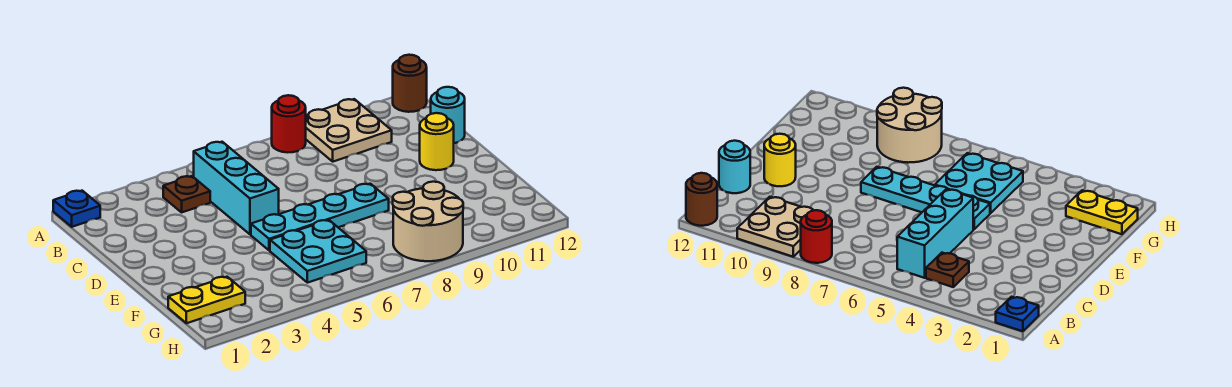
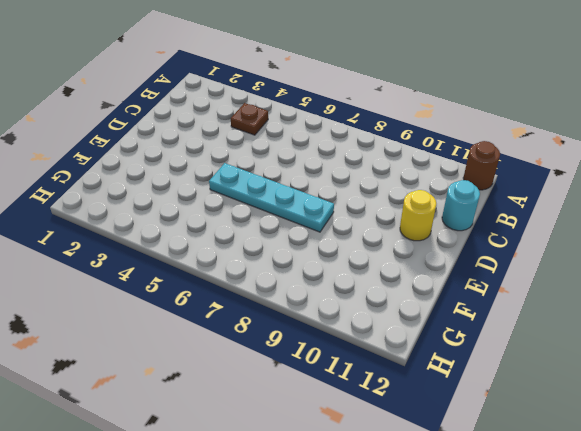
none -> blue plate A1 level 1
none -> red round brick A8 level 1
none -> tan plate A9:B10 level 1

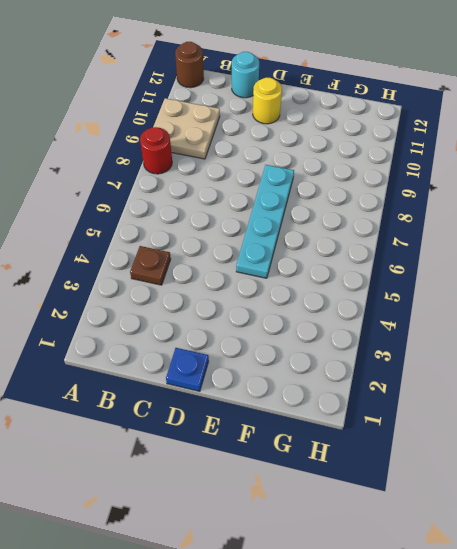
blue plate D1 level 1 -> blue plate A1 level 1
none -> cyan brick B5:D5 level 1
none -> cyan plate F5:G6 level 1
none -> yellow plate G1:G2 level 1

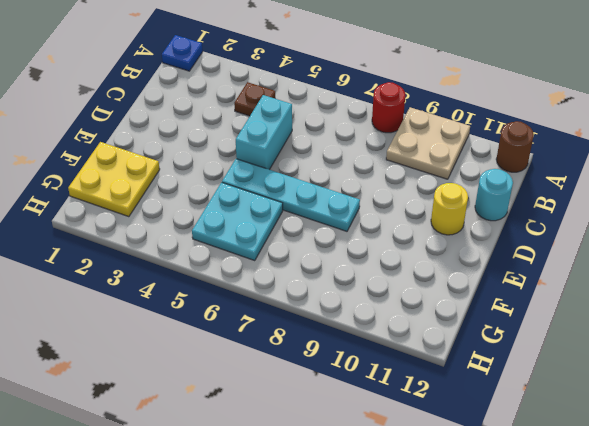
cyan brick C5:D5 level 1 -> cyan brick B5:D5 level 1
yellow plate F1:G2 level 1 -> yellow plate G1:G2 level 1
none -> tan round brick G8:H9 level 1

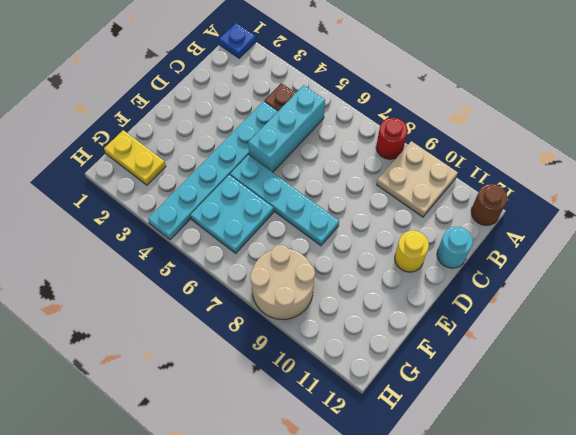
cyan plate C4:H4 level 1 -> none

